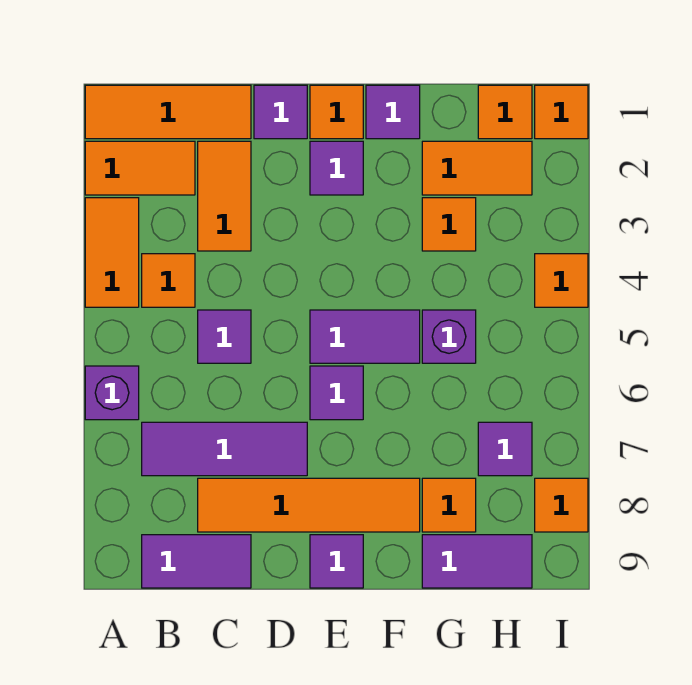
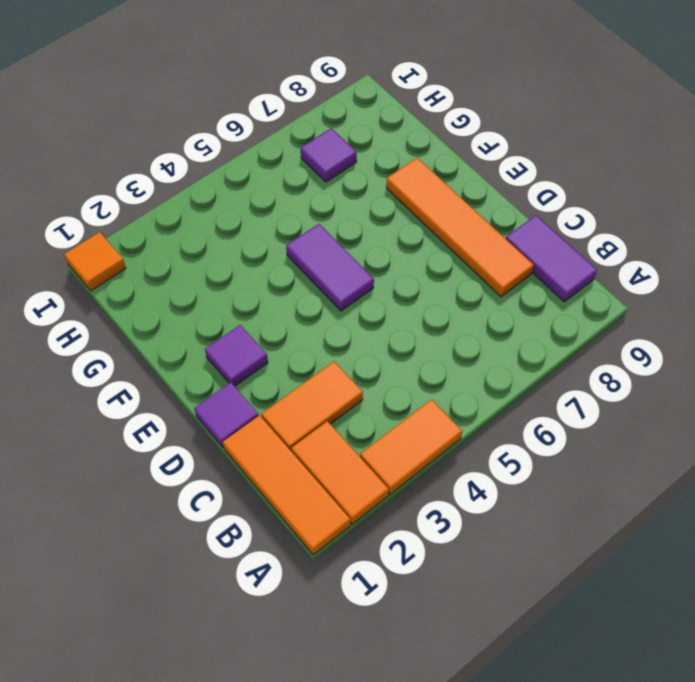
none -> purple brick A6 level 1
none -> orange tile B4 level 1
none -> purple tile B7:D7 level 1

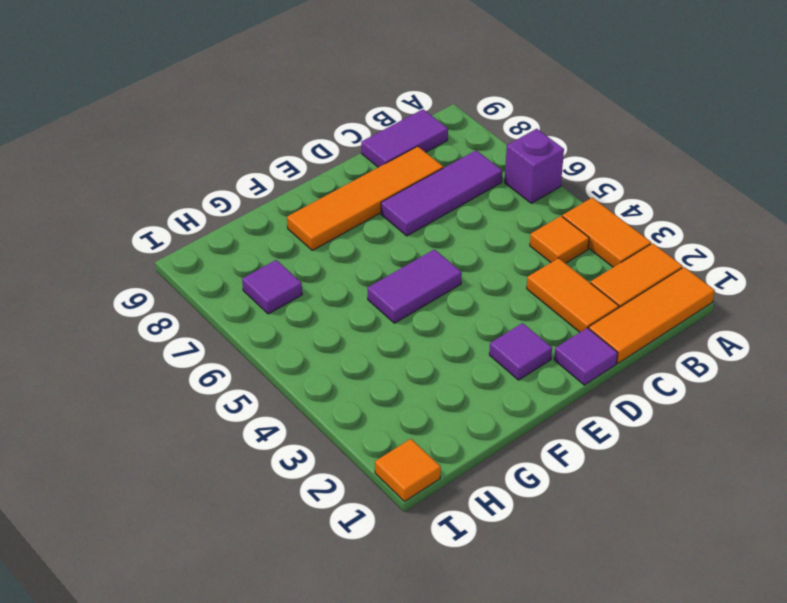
none -> purple tile C5 level 1
none -> orange tile E1 level 1
none -> purple tile E6 level 1

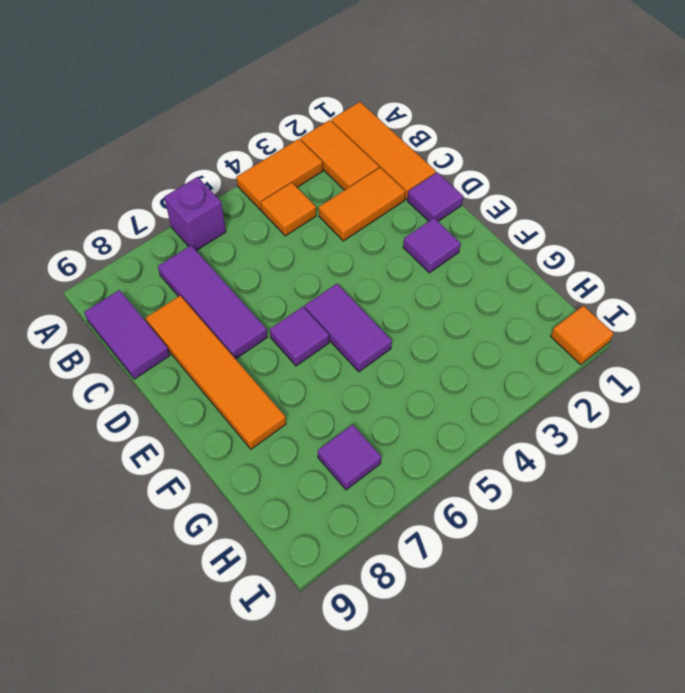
none -> purple tile C5 level 1
none -> orange tile E1 level 1
none -> purple tile E9 level 1

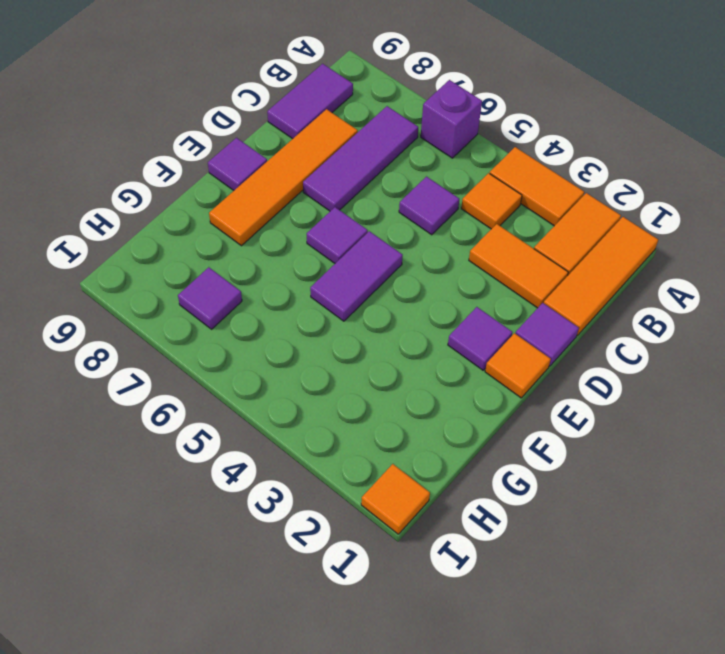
none -> purple tile F1 level 1
none -> orange tile G2:H2 level 1
none -> orange tile G3 level 1

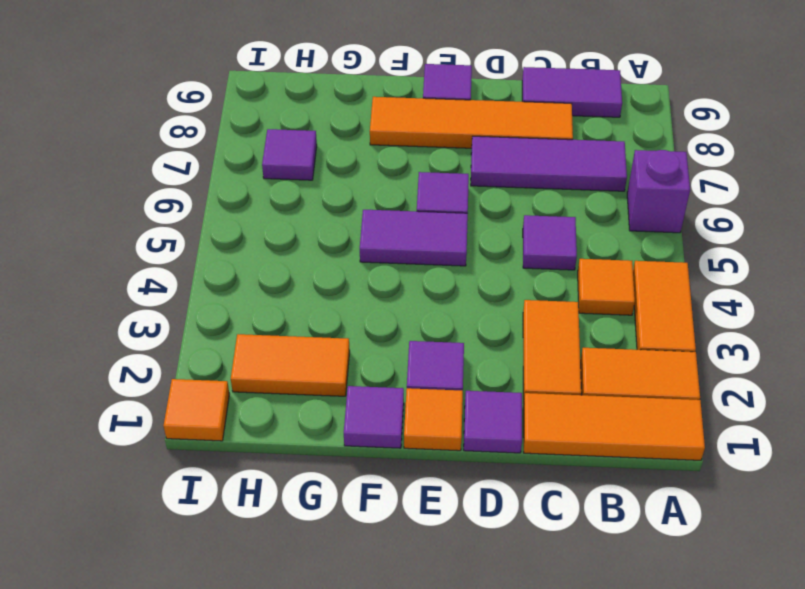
none -> orange tile G3 level 1
none -> purple brick G5 level 1
none -> orange tile G8 level 1

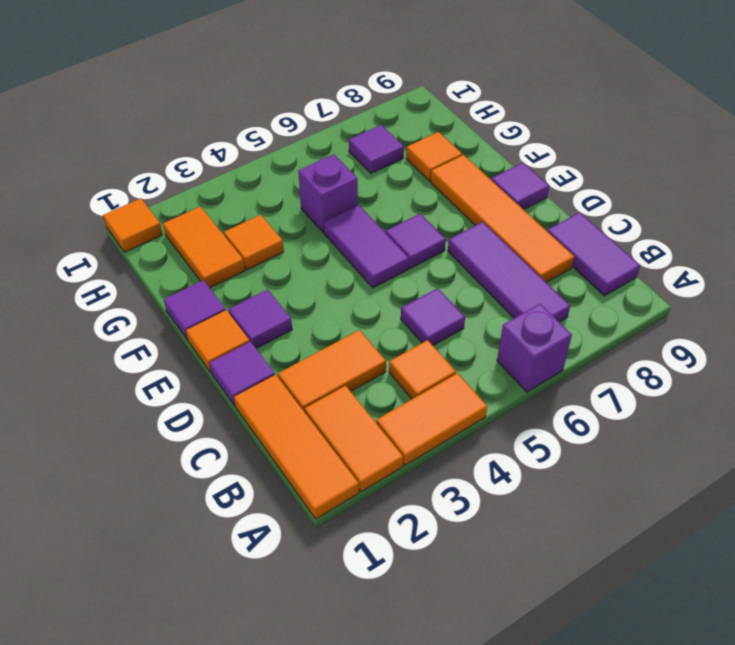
none -> purple tile G9:H9 level 1
none -> orange tile H1 level 1
none -> orange tile I4 level 1

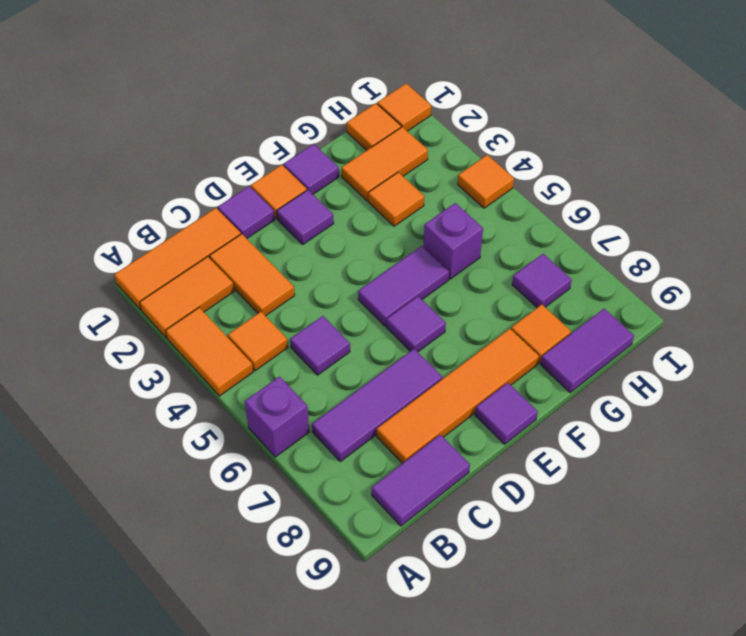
none -> orange tile I8 level 1

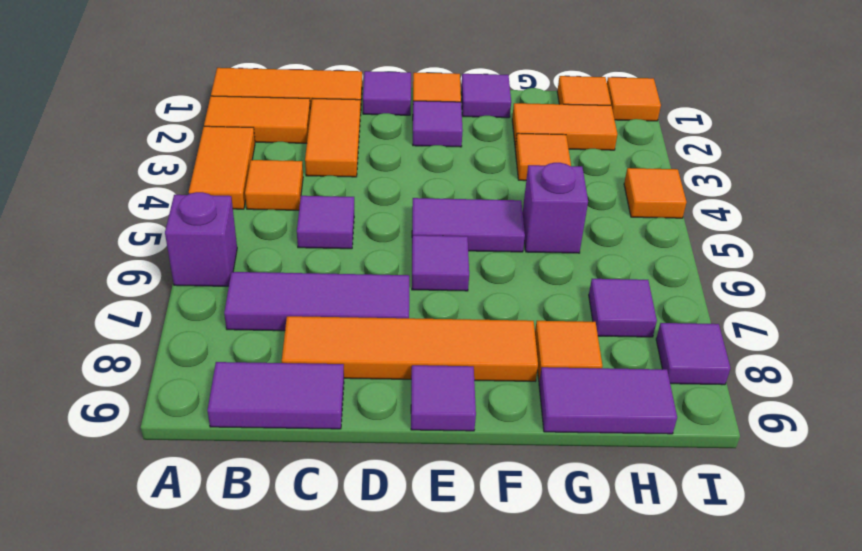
purple tile I8 level 1 -> orange tile I8 level 1

